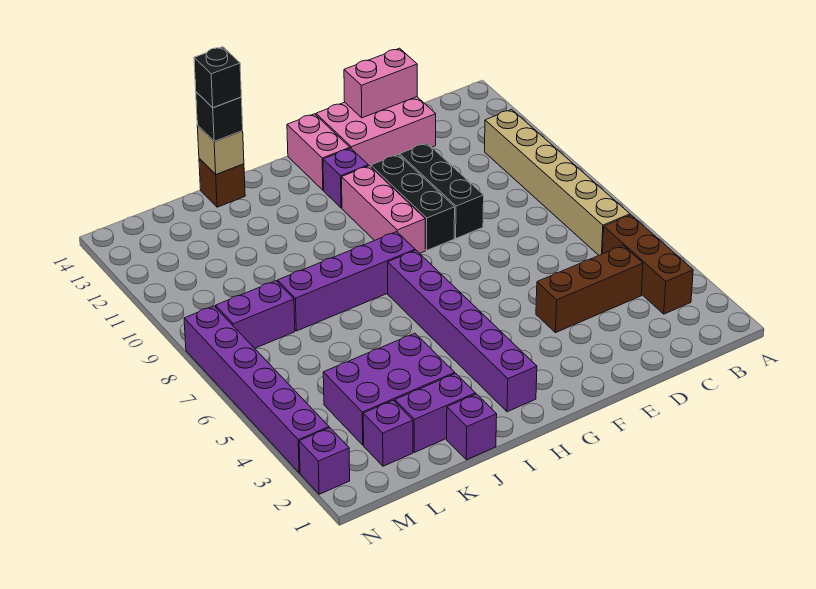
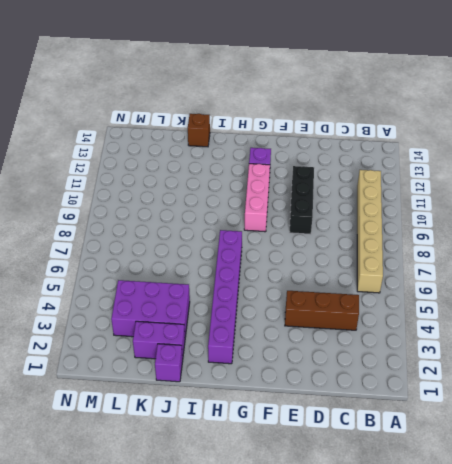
none -> brown brick B3:B5 level 1
none -> pink brick D13:F14 level 1
none -> black brick F9:F11 level 1

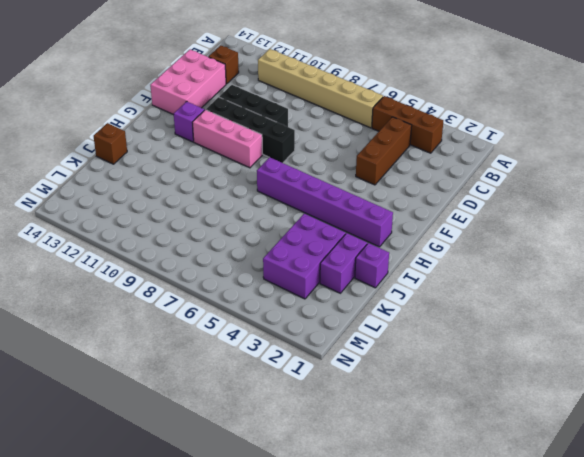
brown brick C13 level 1 -> none
black brick F8:F11 level 1 -> black brick F9:F11 level 1
none -> pink brick G13:G14 level 1
none -> purple brick H8:K8 level 1
none -> purple brick L2 level 1

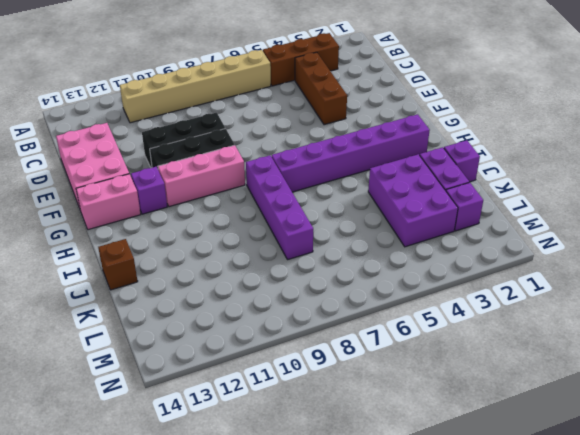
none -> purple brick L8:M8 level 1
none -> purple brick N2 level 1
none -> purple brick N3:N8 level 1

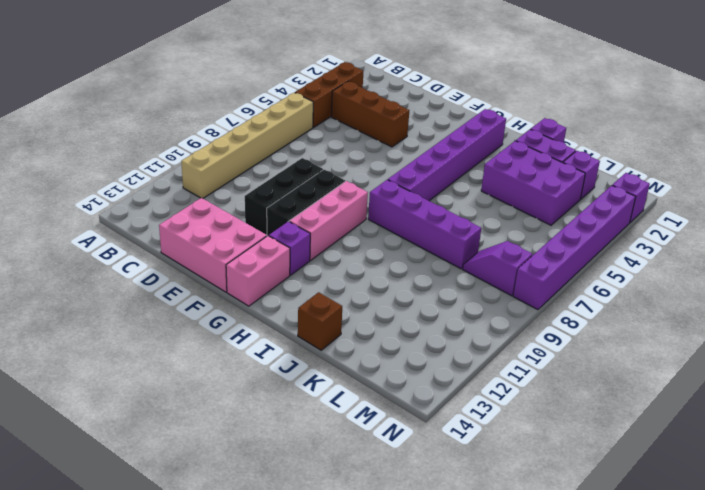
purple slope L8:M8 level 1 top M -> purple brick L8:M8 level 1
none -> pink brick D14:E14 level 2
none -> tan brick J14 level 2
none -> black brick J14 level 3

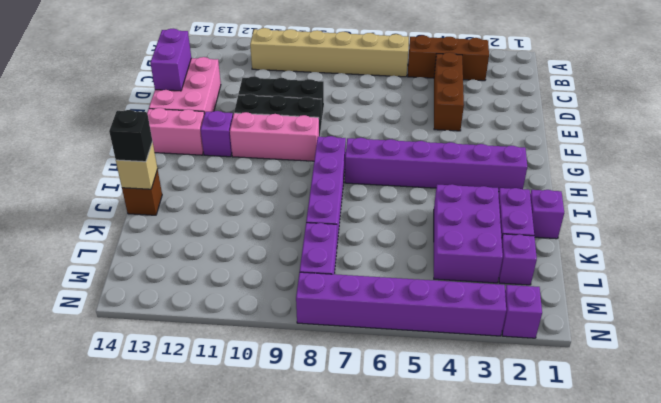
purple brick D14:E14 level 2 -> pink brick D14:E14 level 2
none -> black brick J14 level 4

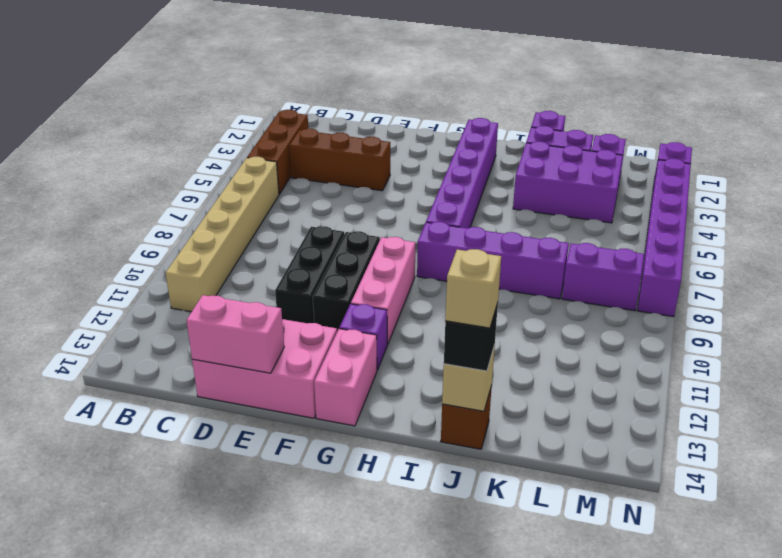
tan brick J14 level 4 -> black brick J14 level 4

